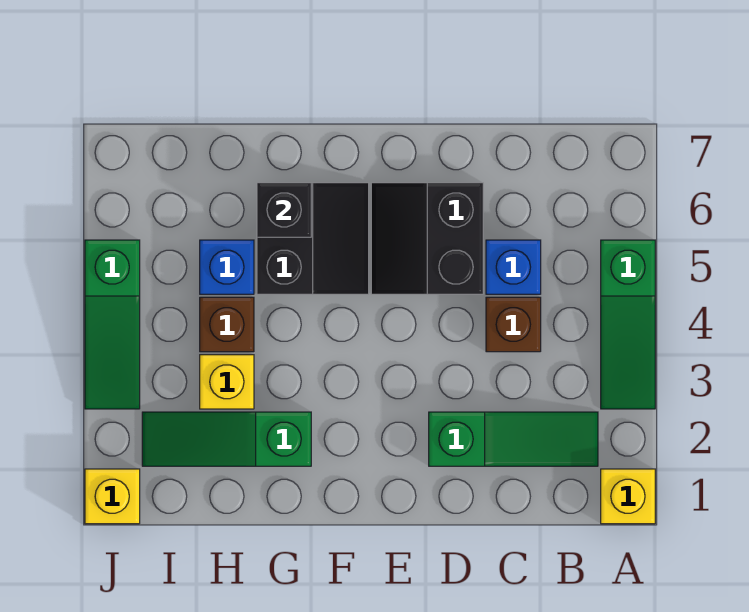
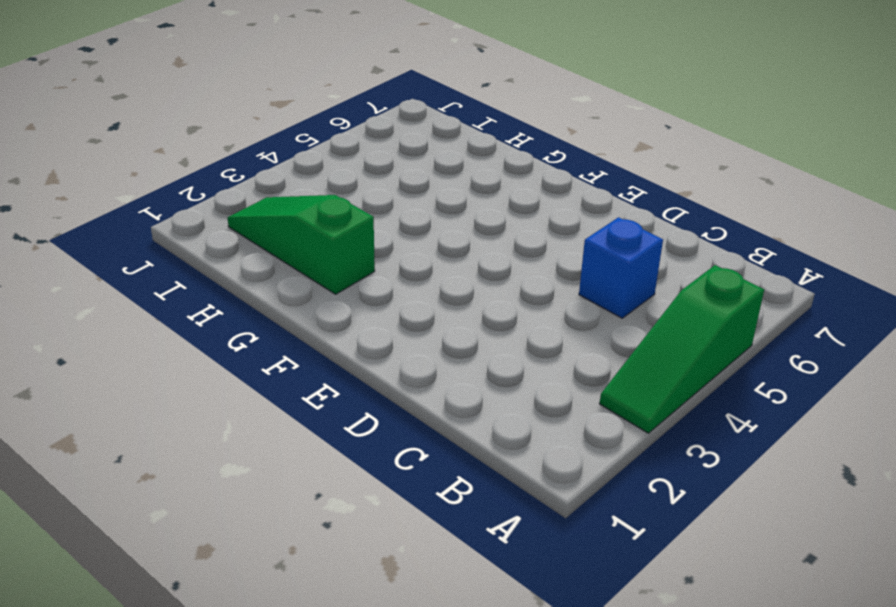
none -> yellow brick A1 level 1
none -> green slope B2:D2 level 1 top D
none -> brown brick C4 level 1

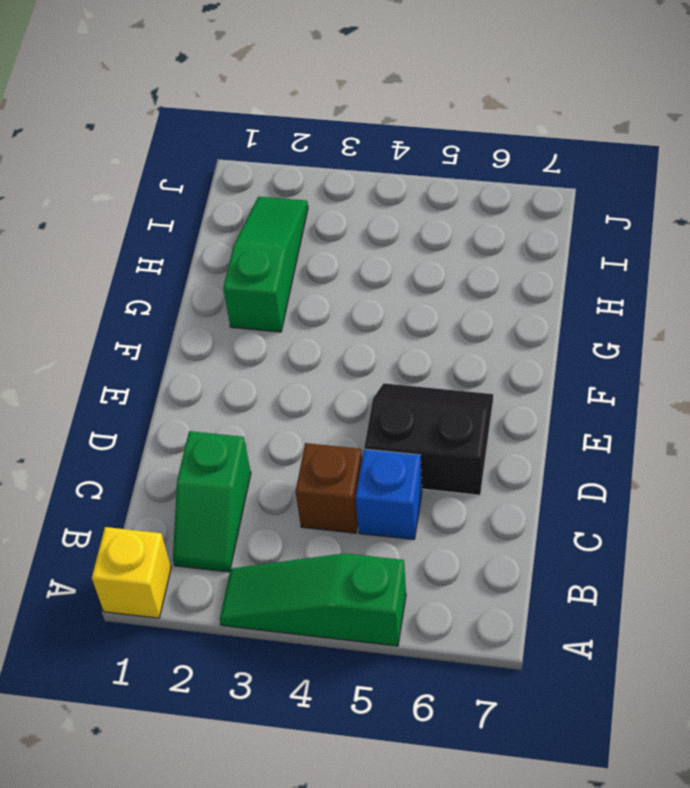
green slope B2:C2 level 1 top C -> green slope B2:D2 level 1 top D
none -> black slope F5:G6 level 1 top G
none -> yellow brick H3 level 1
none -> brown brick H4 level 1

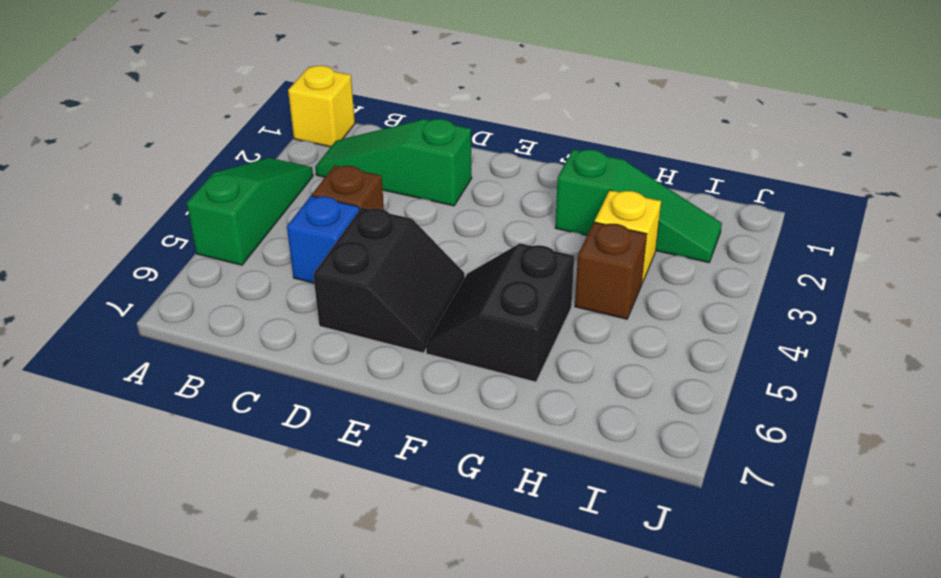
none -> blue brick H5 level 1
none -> yellow brick J1 level 1
none -> green slope J3:J5 level 1 top 5

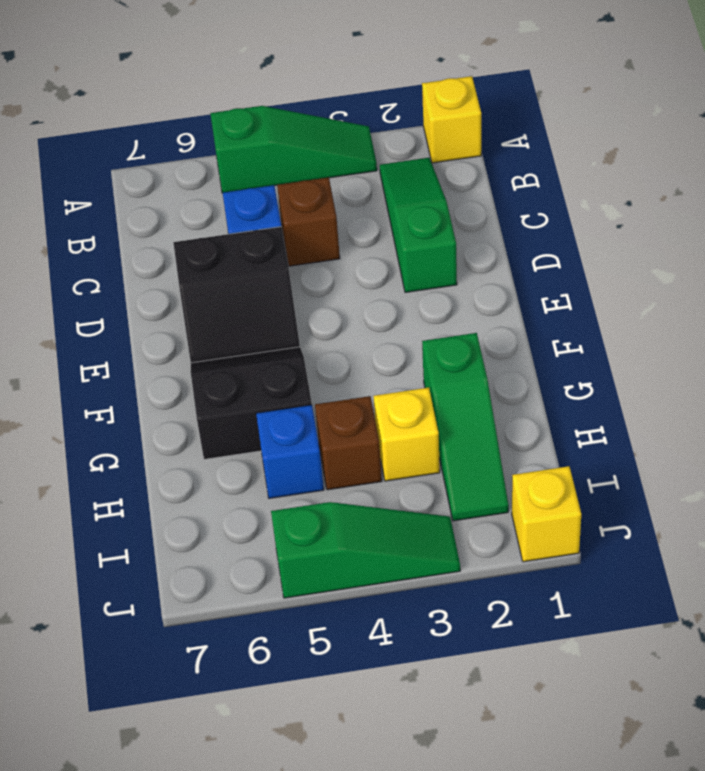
none -> black brick G6 level 2

